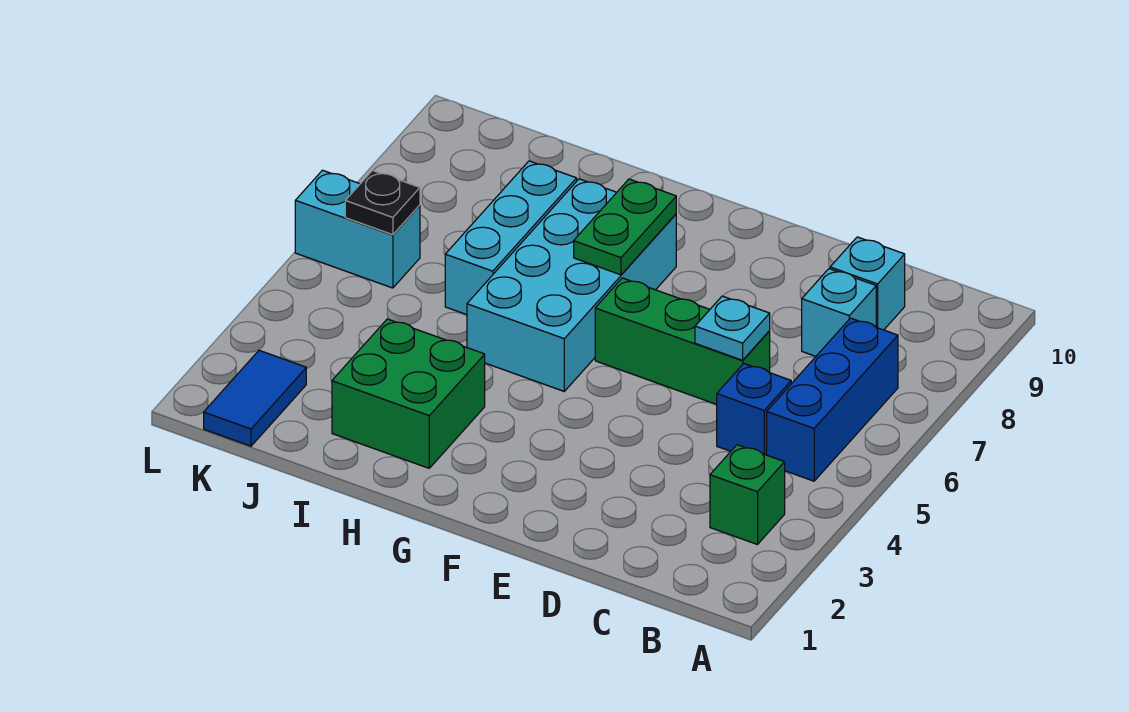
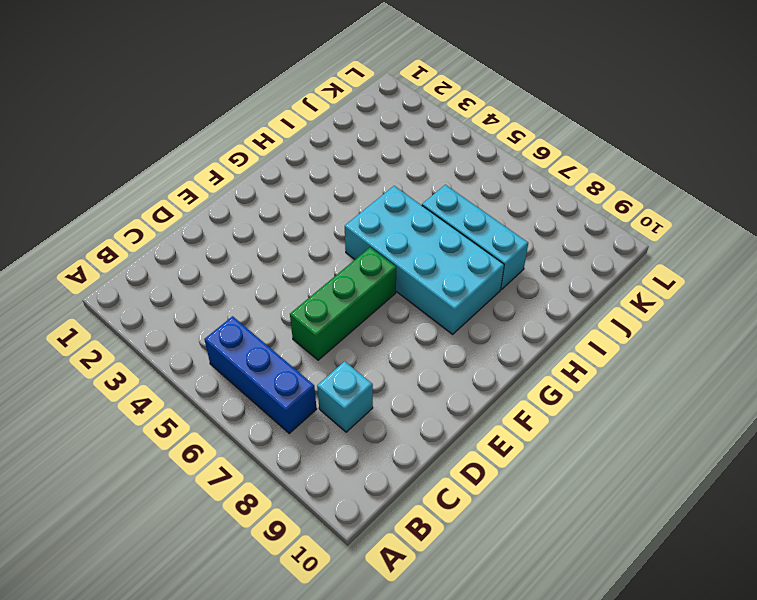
none -> green brick B3 level 1
none -> blue brick C5 level 1
none -> cyan brick C9 level 1

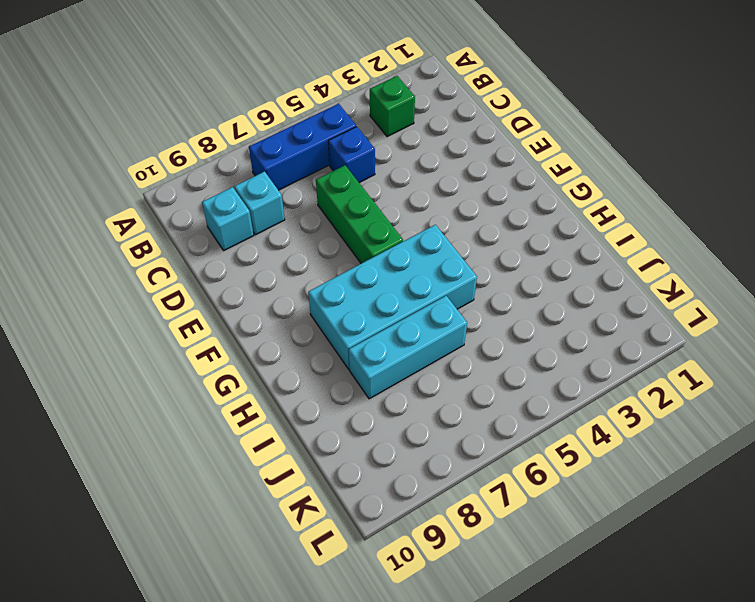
none -> green brick H2:I3 level 1
none -> blue tile K1:K2 level 1
none -> cyan brick K6:L6 level 1

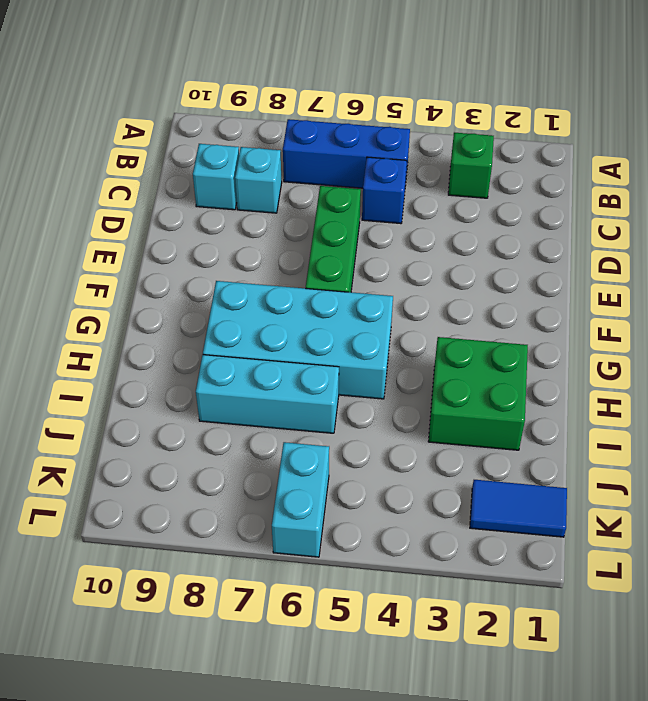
none -> cyan plate D6 level 2
none -> green plate G7:G8 level 2
none -> black plate K6 level 2

